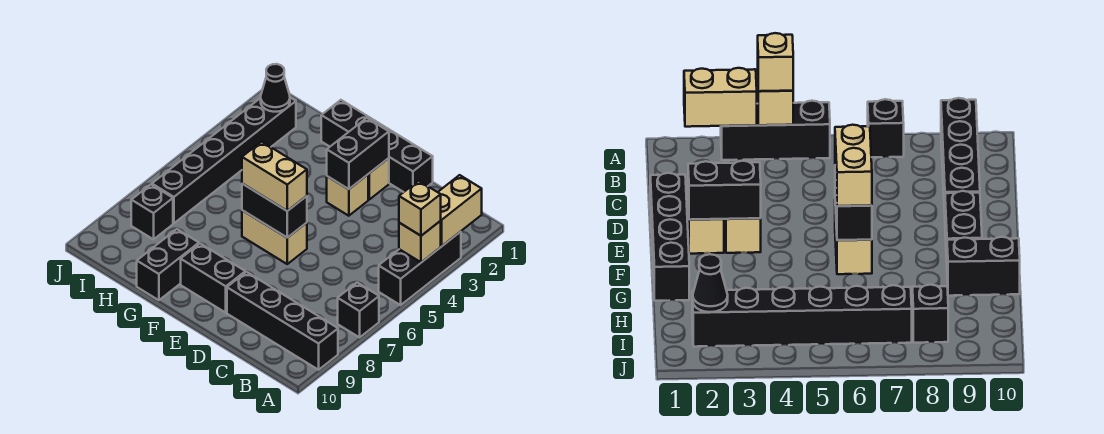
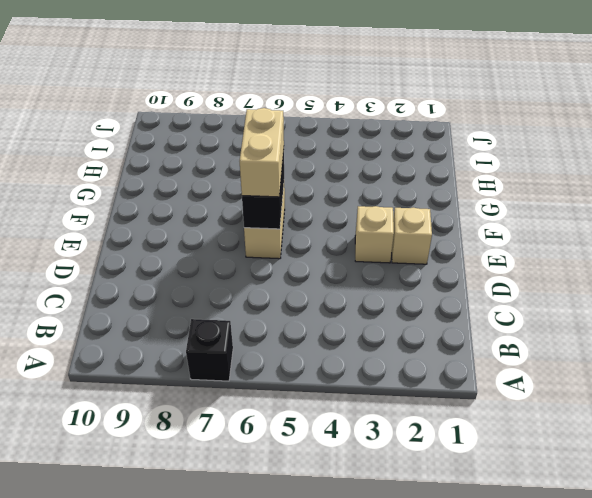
none -> black brick A3:A5 level 1
none -> black brick A9:D9 level 1
none -> black brick D1:G1 level 1

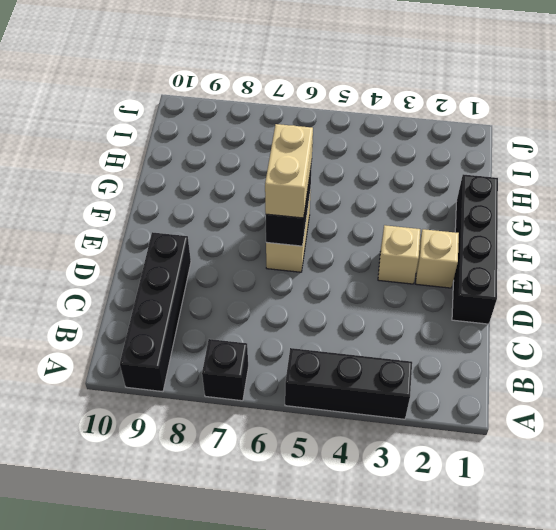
none -> black brick E9:F9 level 1
none -> black brick G9:G10 level 1
none -> black brick I2:I7 level 1

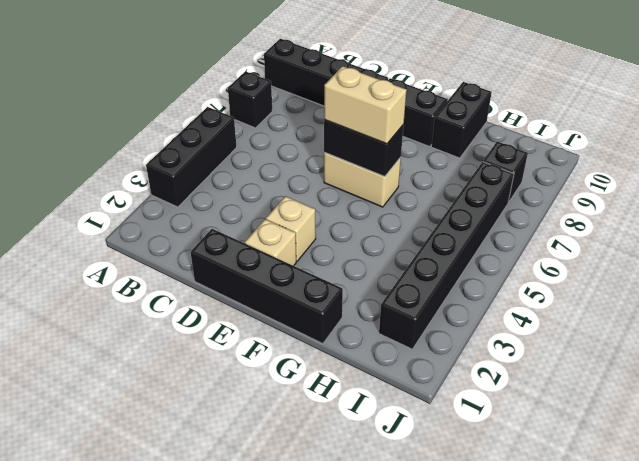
none -> tan brick A2:A3 level 2
none -> tan brick A4 level 2
none -> black brick E2:E3 level 2

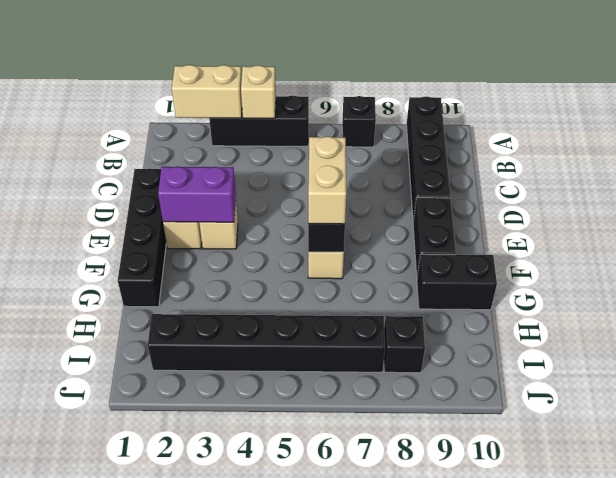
purple brick E2:E3 level 2 -> black brick E2:E3 level 2
none -> black cone I2 level 2
none -> tan brick A4 level 3

